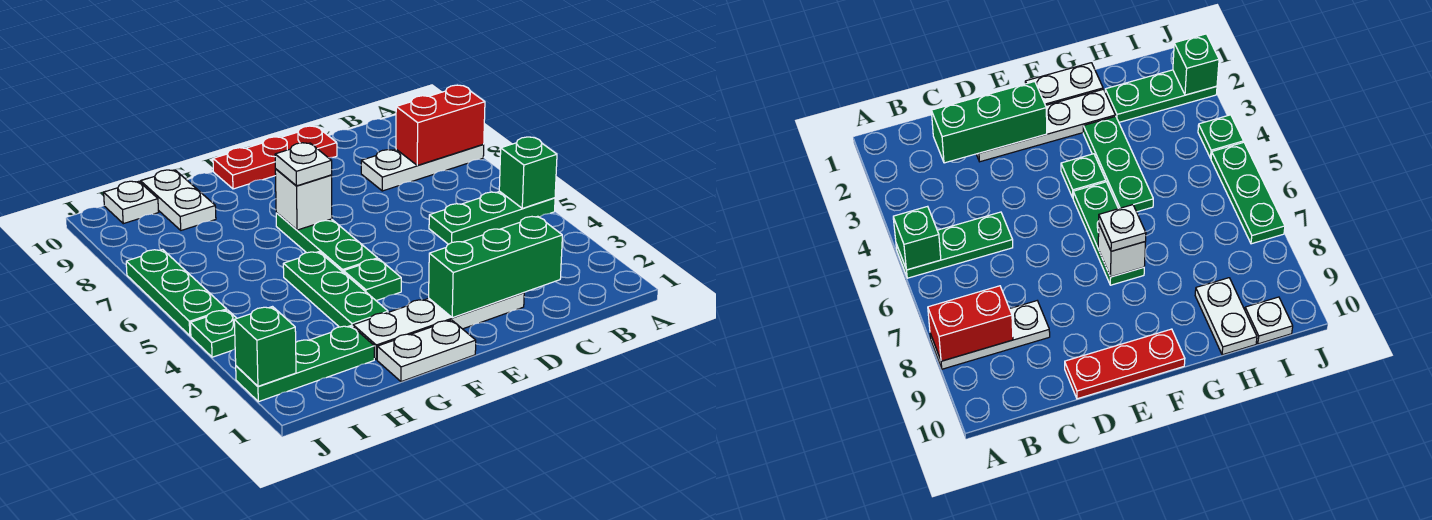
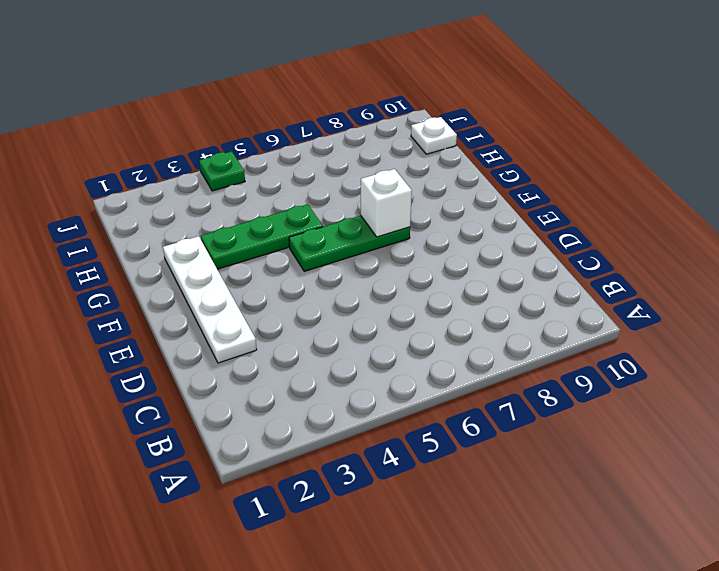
none -> green plate A5:C5 level 1
none -> white plate A8:C8 level 1
none -> red plate D10:F10 level 1

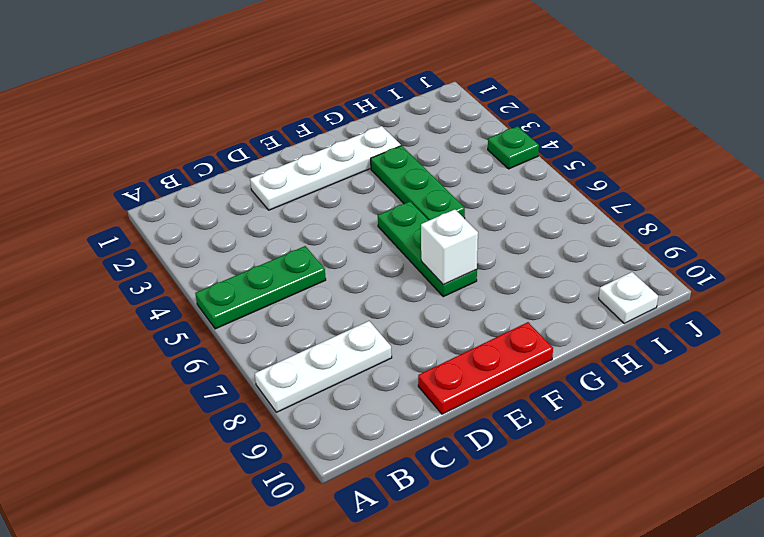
none -> white plate F1:G1 level 1
none -> green plate F4 level 1
none -> green plate H2:J2 level 1

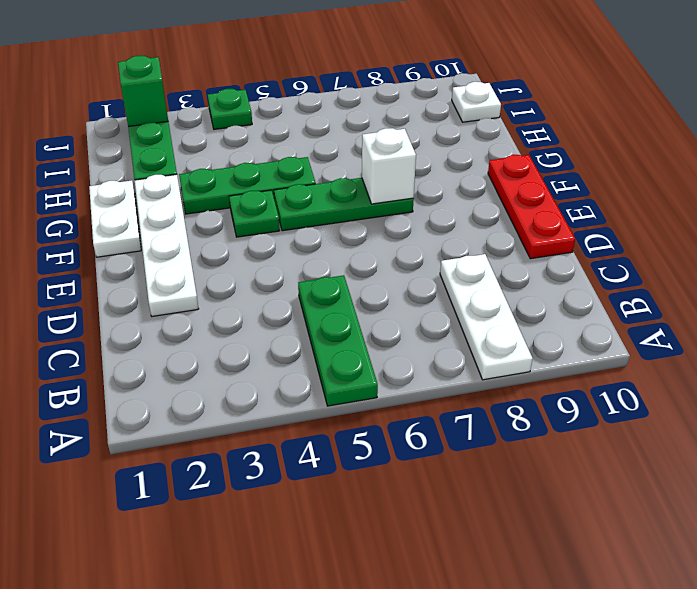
none -> white plate H9:H10 level 1
none -> green plate J5:J7 level 1
none -> green brick A5 level 2

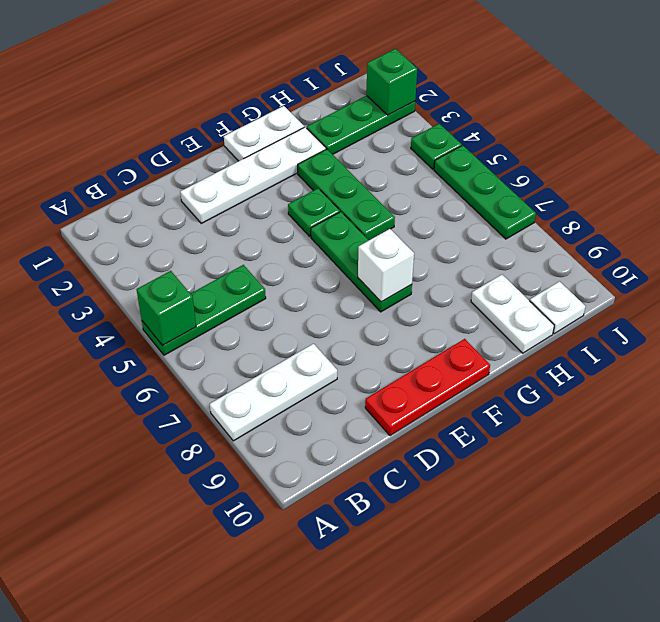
none -> red brick A8:B8 level 2
none -> green brick C2:E2 level 2
none -> white plate F7 level 3

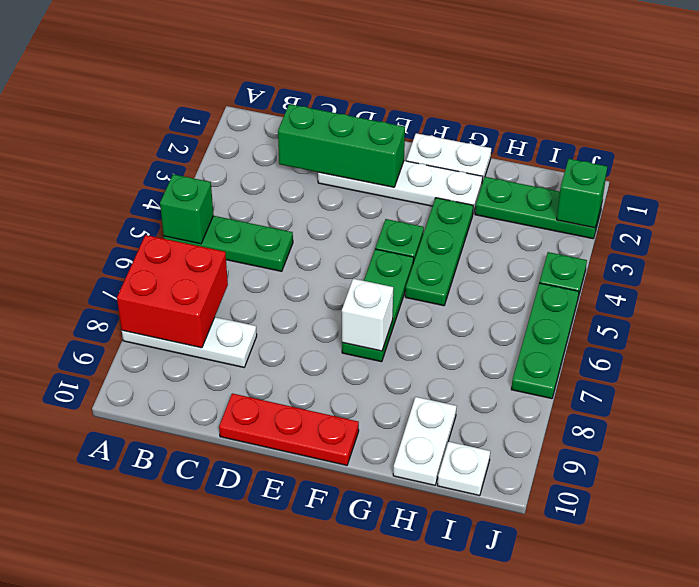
red brick A7:B8 level 2 -> red brick A8:B8 level 2
none -> white plate F7 level 3

